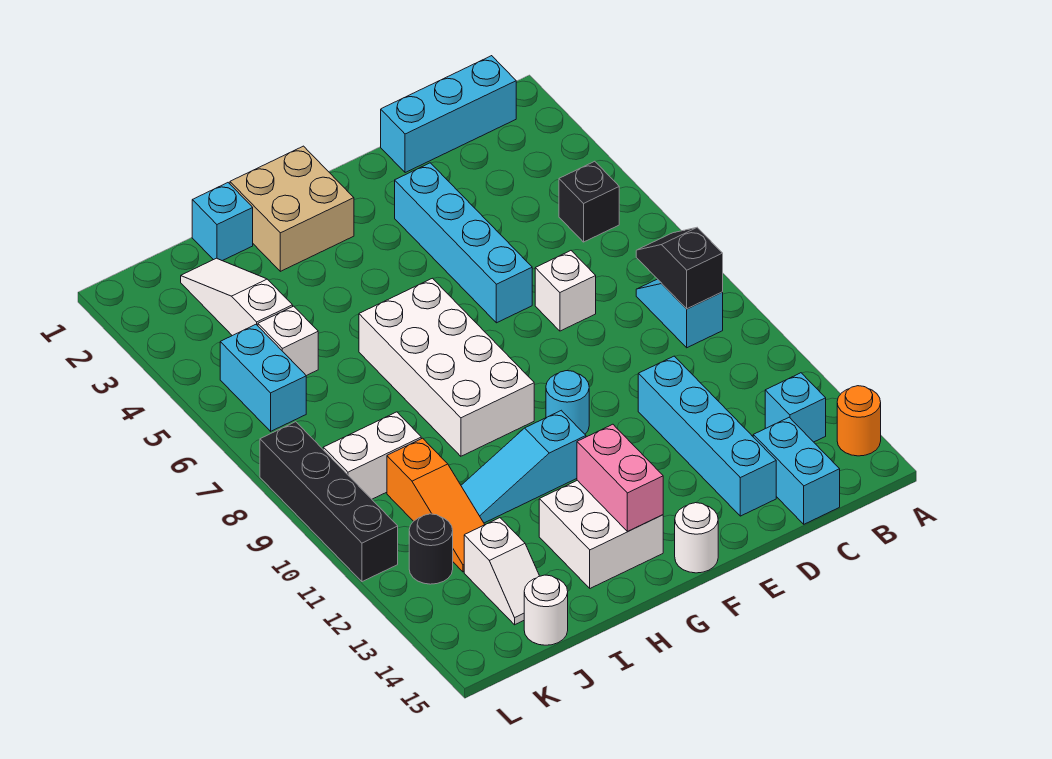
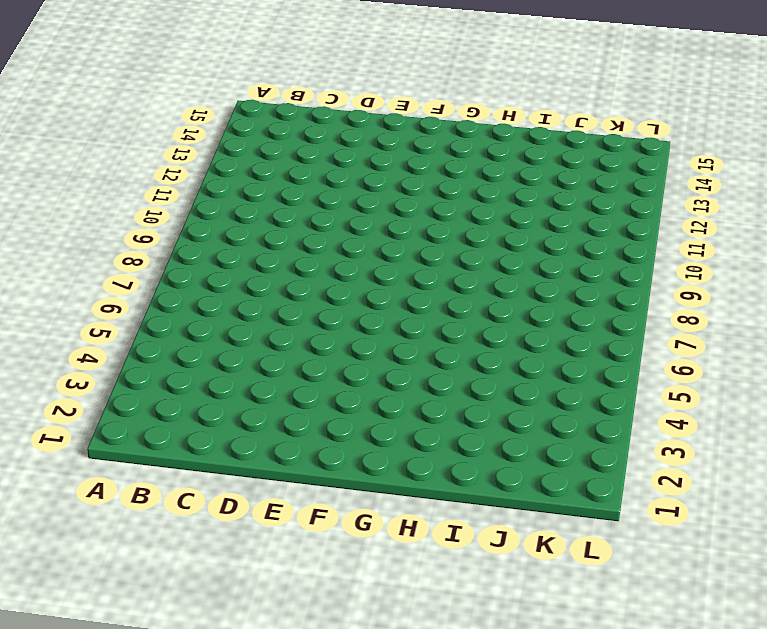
none -> orange round brick A14 level 1
none -> cyan brick B1:D1 level 1
none -> black brick B5 level 1

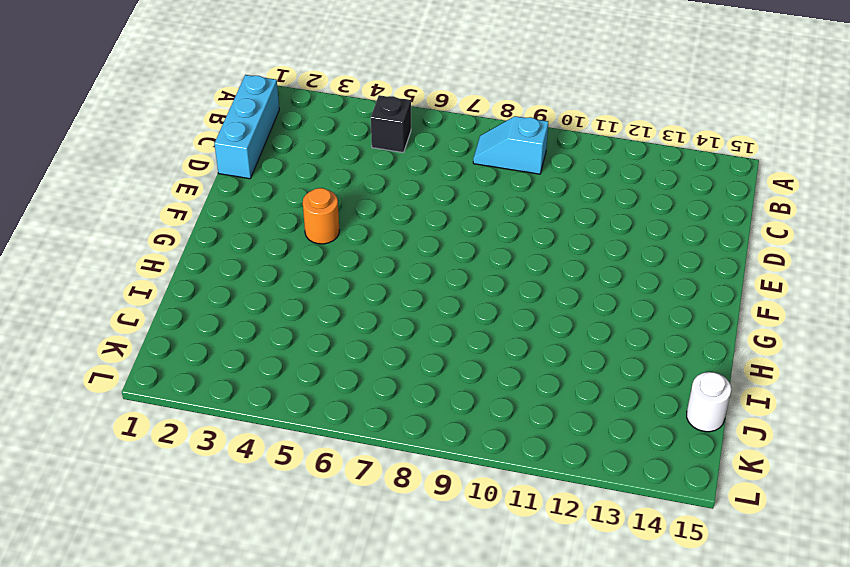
orange round brick F4 level 1 -> orange round brick A14 level 1
none -> cyan brick B13 level 1
none -> cyan brick C14:C15 level 1
none -> white brick D7 level 1

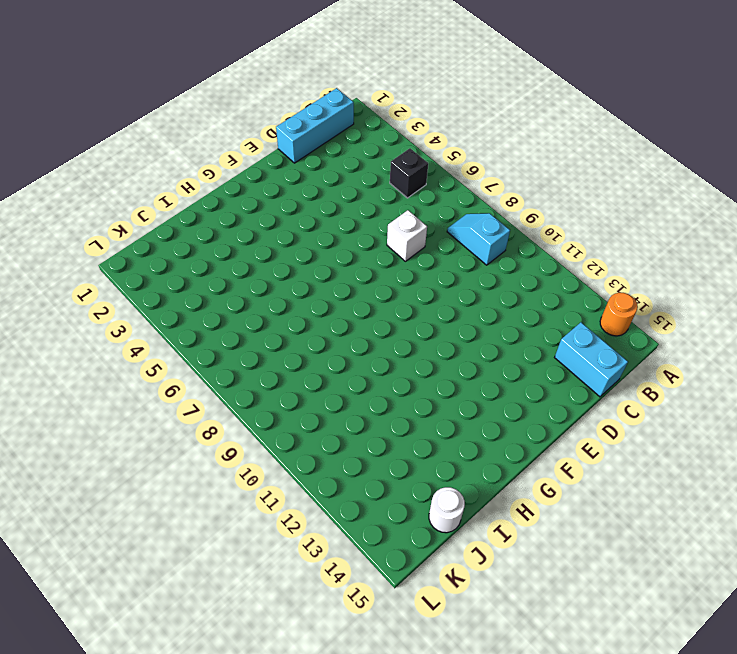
none -> cyan brick B13 level 1
none -> cyan brick D11:D14 level 1
none -> cyan brick E3:E6 level 1

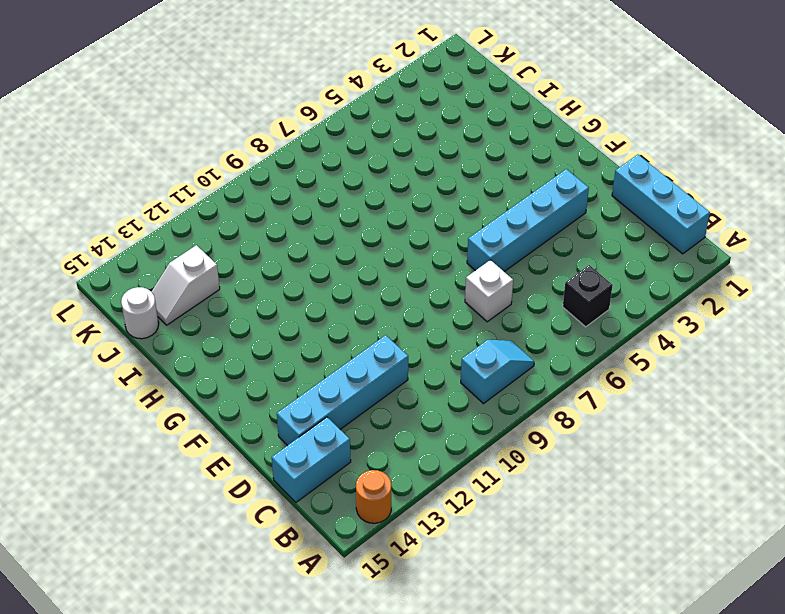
none -> cyan brick B13 level 1
none -> cyan round brick F10 level 1
none -> white round brick F15 level 1

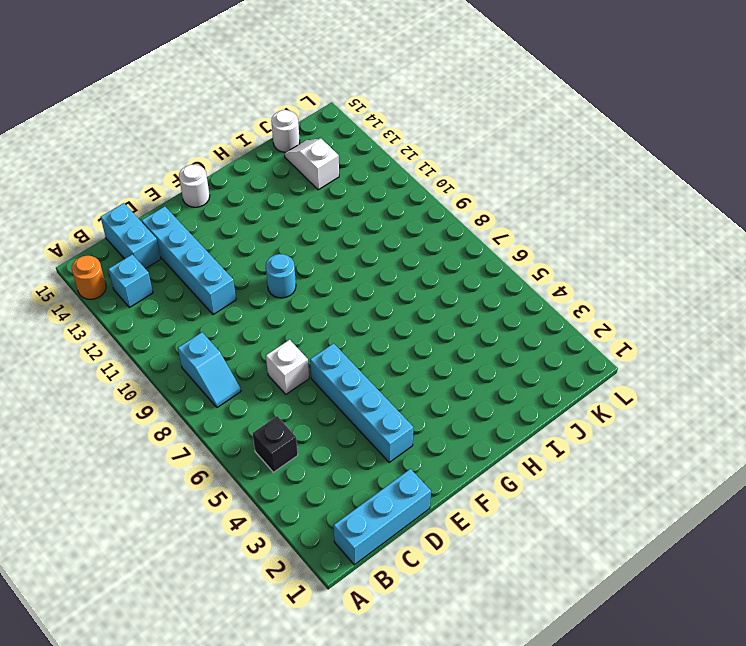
none -> tan brick G1:H2 level 1
none -> white brick G6:H9 level 1
none -> cyan slope G11:I11 level 1 top G

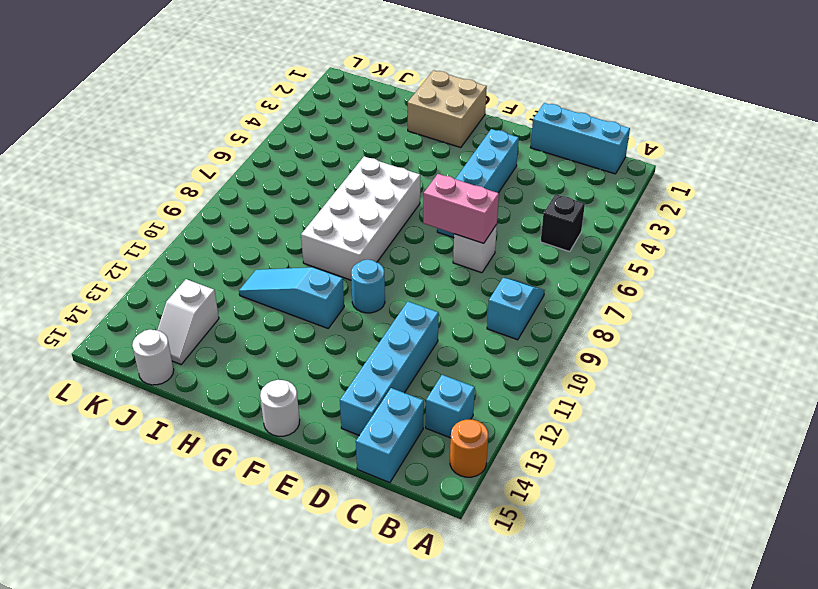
pink brick D7:E7 level 2 -> pink brick G13:G14 level 2
none -> white brick G13:H14 level 1
none -> cyan brick I1 level 1
none -> white slope J2:J4 level 1 top 4

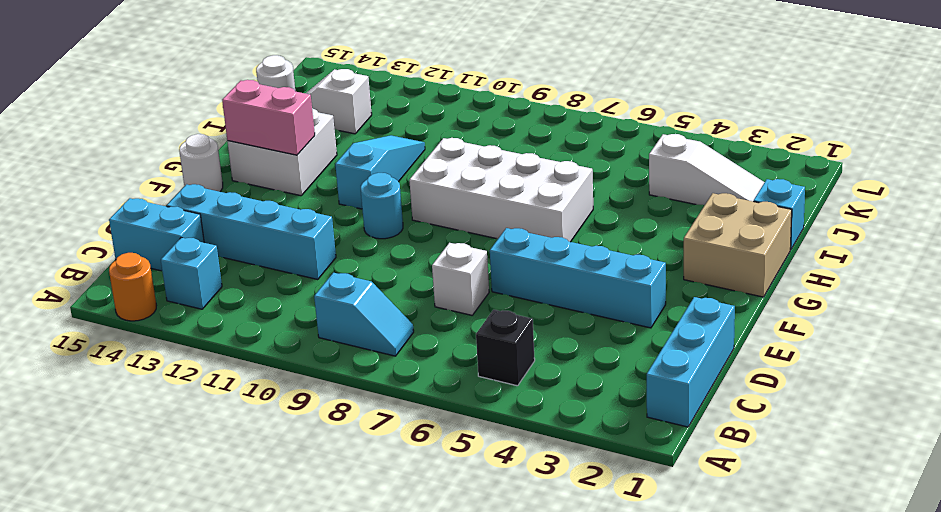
none -> white brick J5 level 1
none -> white brick J9:K9 level 1
none -> orange slope J10:J12 level 1 top 10

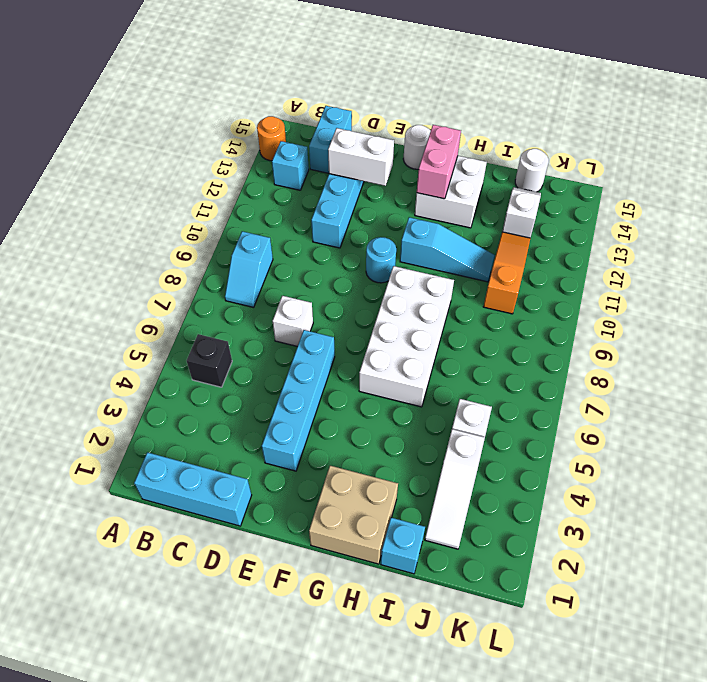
white brick D13:E13 level 2 -> white brick J9:K9 level 1
none -> cyan brick K5:K6 level 1
none -> black round brick K12 level 1
none -> black brick L8:L11 level 1

